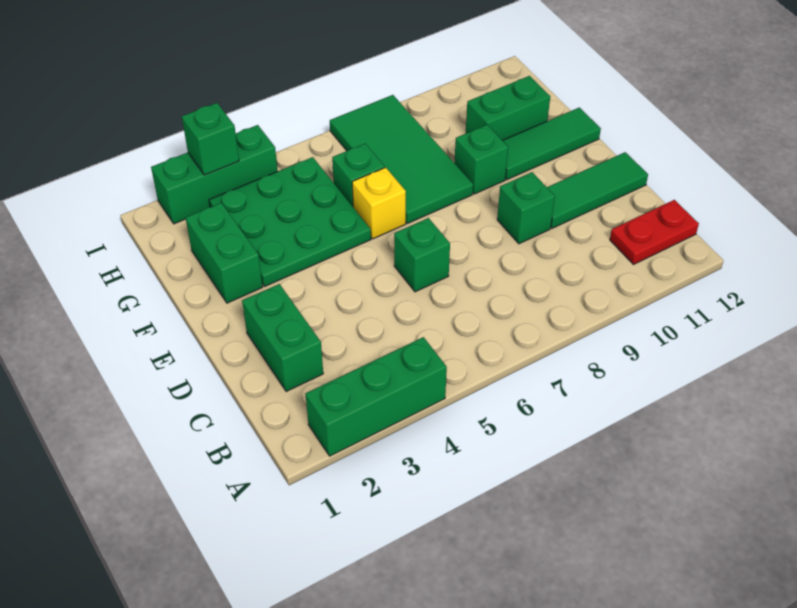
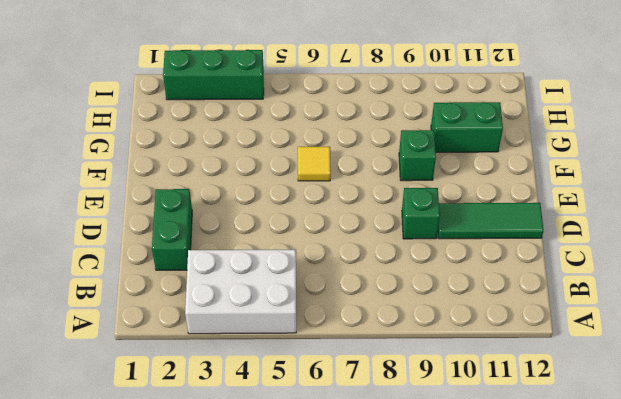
white brick A3:B5 level 1 -> green brick A2:A4 level 1
yellow tile F6 level 1 -> yellow brick F6 level 1
none -> red plate B11:B12 level 1
none -> green brick D6 level 1
none -> green brick F2:G2 level 1

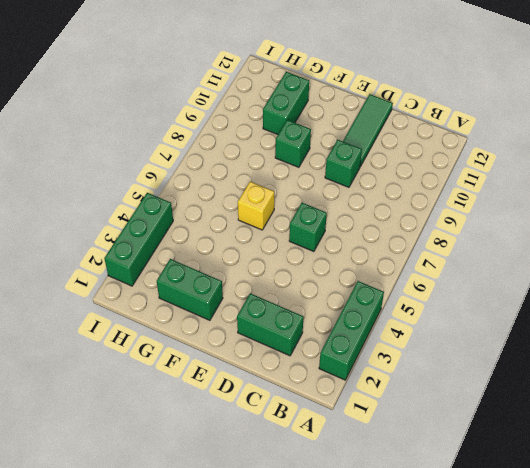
none -> red plate B11:B12 level 1
none -> green plate F3:H5 level 1
none -> green tile F7:I8 level 1

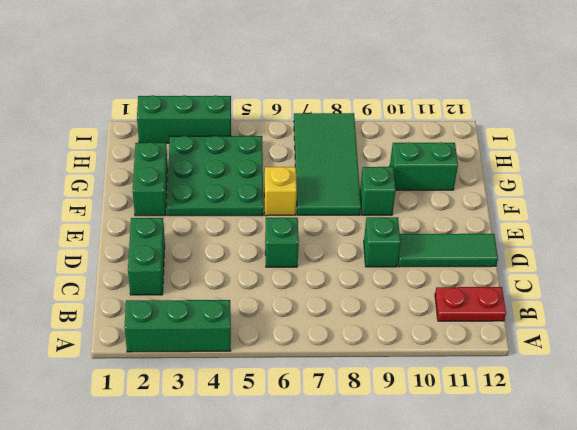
none -> green tile F10:F12 level 1
none -> green brick G6 level 1
none -> green brick I3 level 2

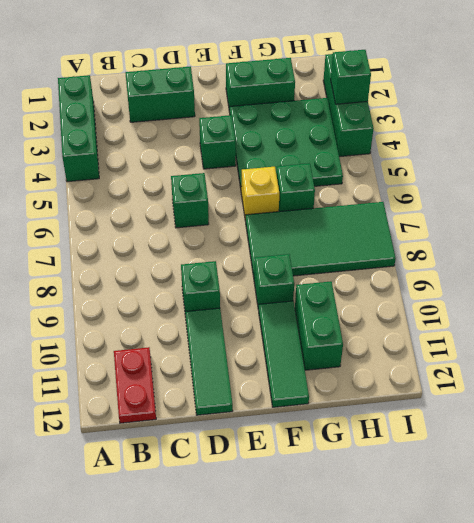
green brick E4 level 1 -> none

